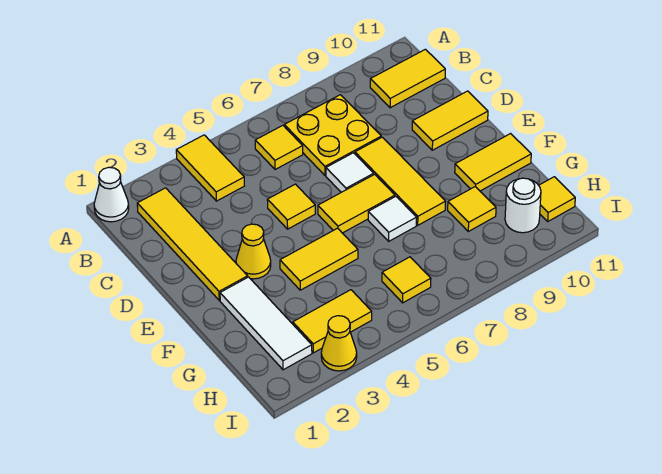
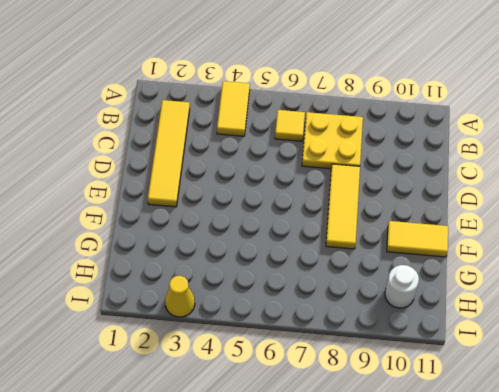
none -> white cone A1 level 1
none -> yellow tile B10:B11 level 1
none -> yellow tile D5 level 1

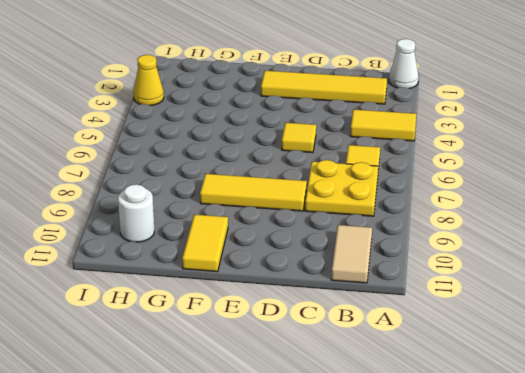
tan tile B10:B11 level 1 -> yellow tile B10:B11 level 1
none -> white tile D7 level 1
none -> yellow tile D10:D11 level 1
none -> yellow cone E3 level 1

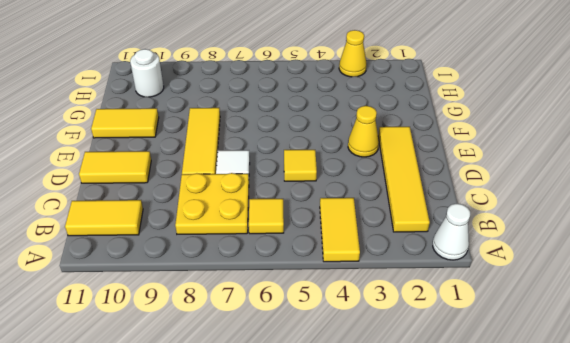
none -> yellow tile E6:E7 level 1
none -> white tile F2:H2 level 1
none -> yellow tile F4:F5 level 1

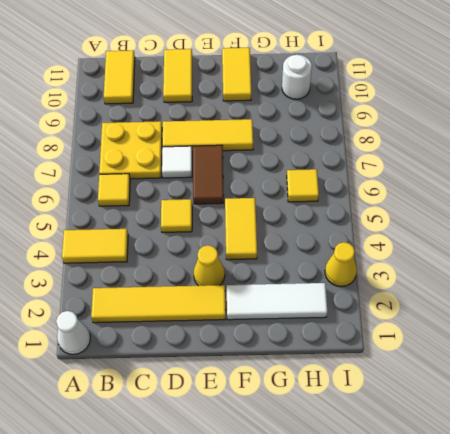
brown tile E6:E7 level 1 -> yellow tile E6:E7 level 1
none -> white tile F7 level 1
none -> yellow tile G9 level 1
none -> yellow tile H3:H4 level 1

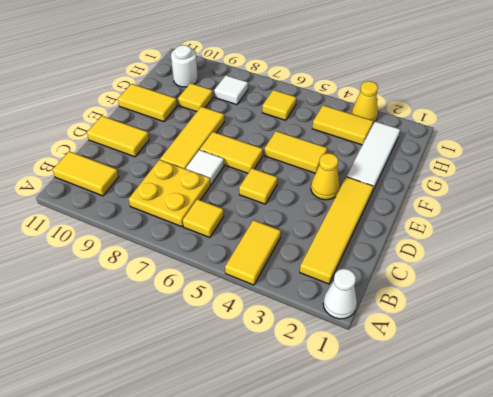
white tile H8 level 1 -> white tile F7 level 1
none -> yellow tile H11 level 1

